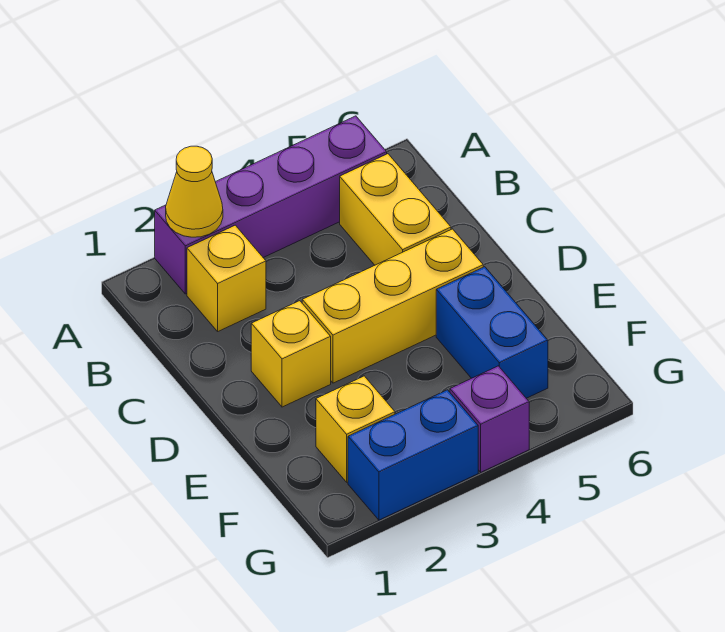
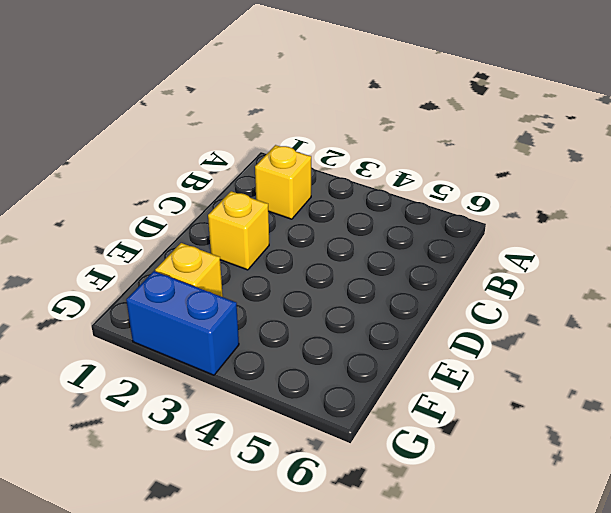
none -> purple brick A2:A5 level 1
none -> yellow brick B5:C5 level 1

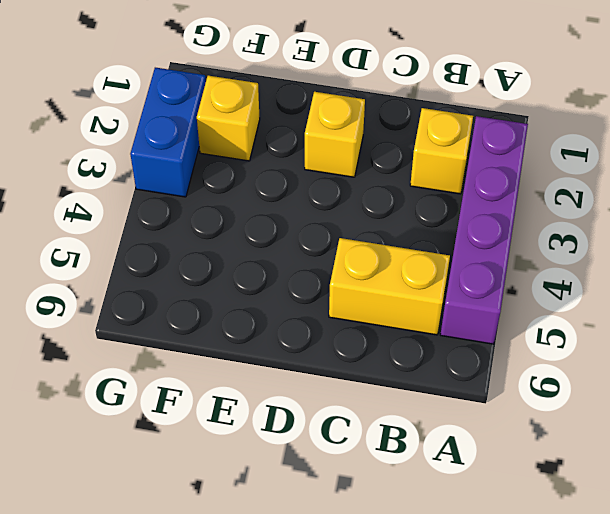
none -> yellow brick D3:D5 level 1
none -> blue brick E5:F5 level 1

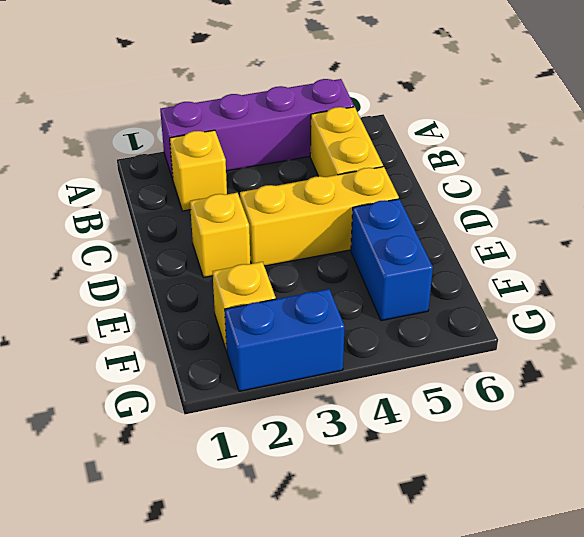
none -> purple brick G4 level 1
none -> yellow cone A2 level 2

